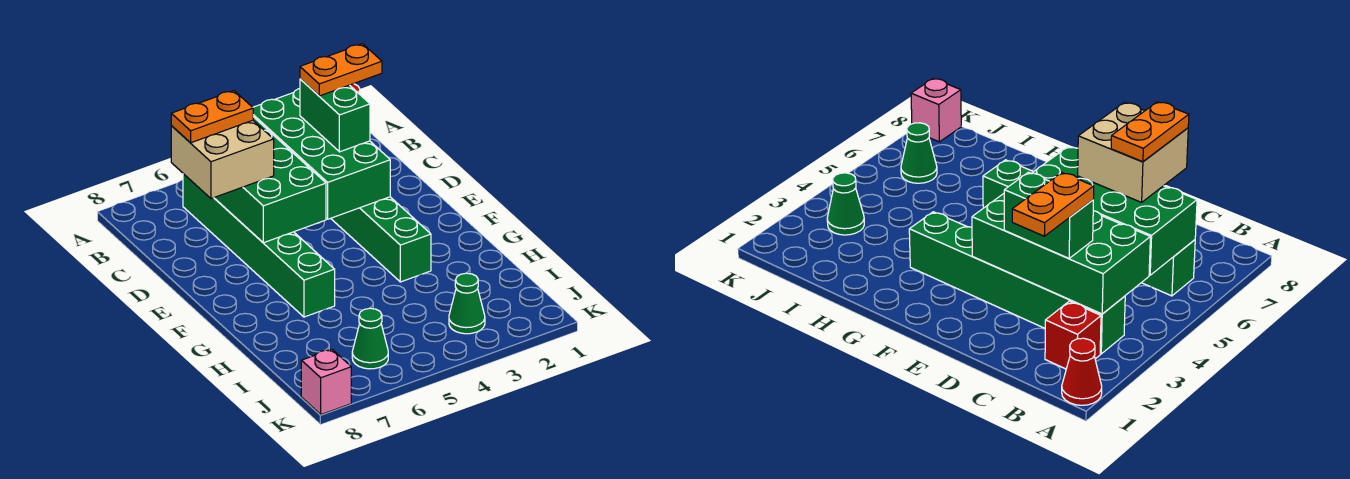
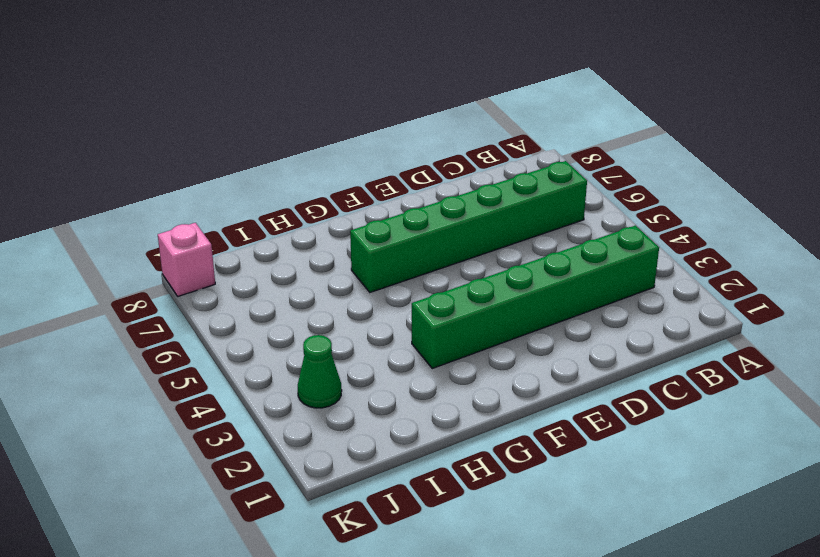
none -> red cone A1 level 1
none -> red brick B2 level 1
none -> green cone J6 level 1

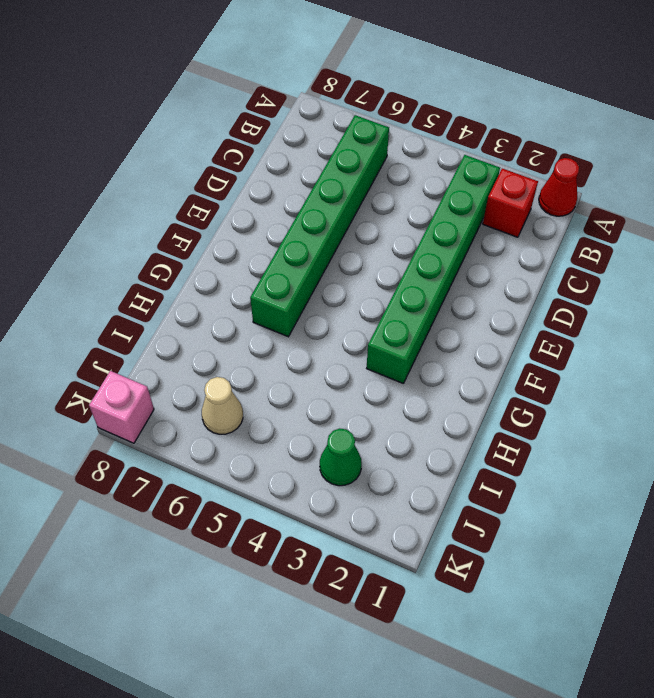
tan cone J6 level 1 -> green cone J6 level 1
none -> green brick B3:E4 level 2
none -> green brick B5:E6 level 2
none -> green brick C3:D3 level 3

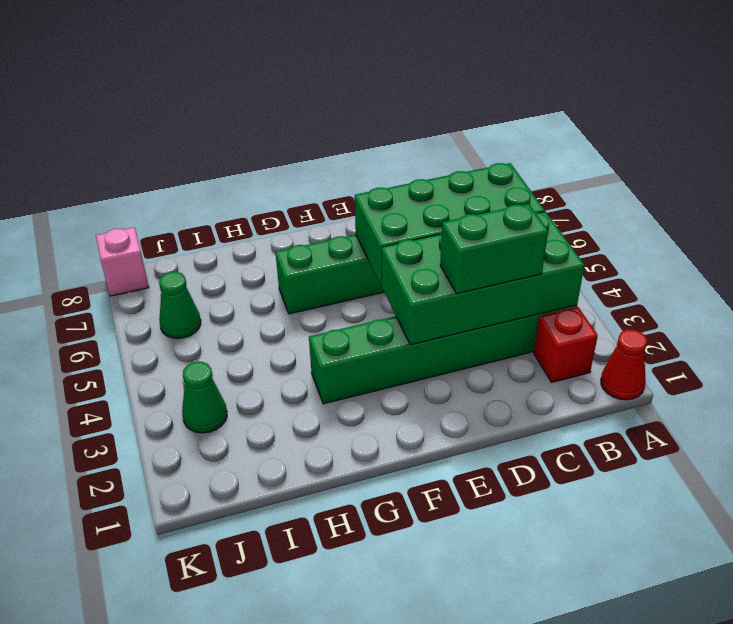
none -> tan brick C6:D7 level 3
none -> orange plate C2:C3 level 4
none -> orange plate C6:C7 level 4

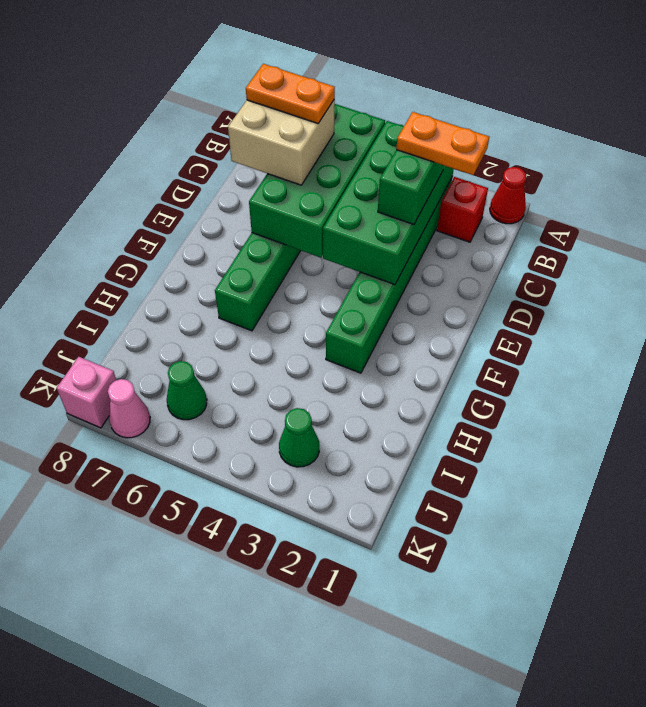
pink cone K7 level 1 -> none

